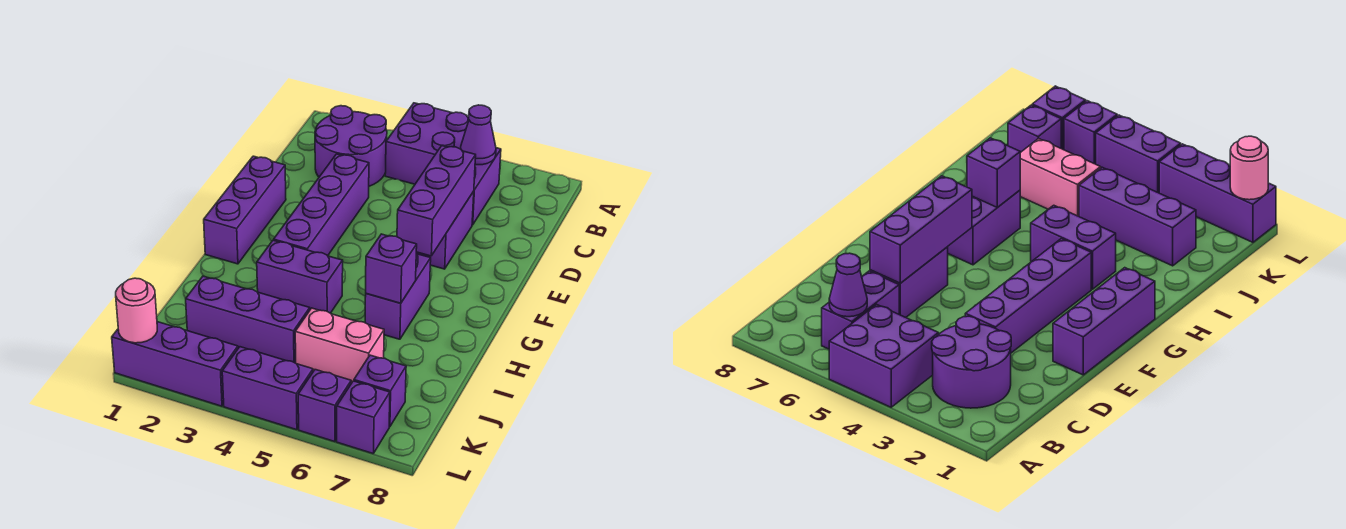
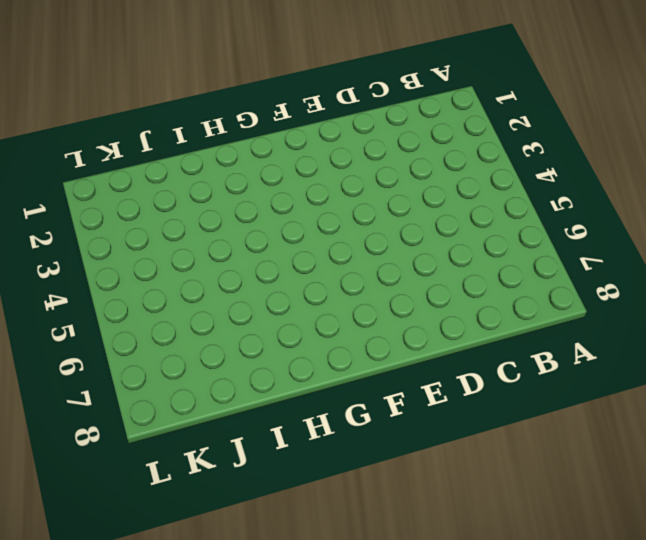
none -> purple brick A4:B5 level 1
none -> purple round brick B2:C3 level 1
none -> purple brick B6:C6 level 1

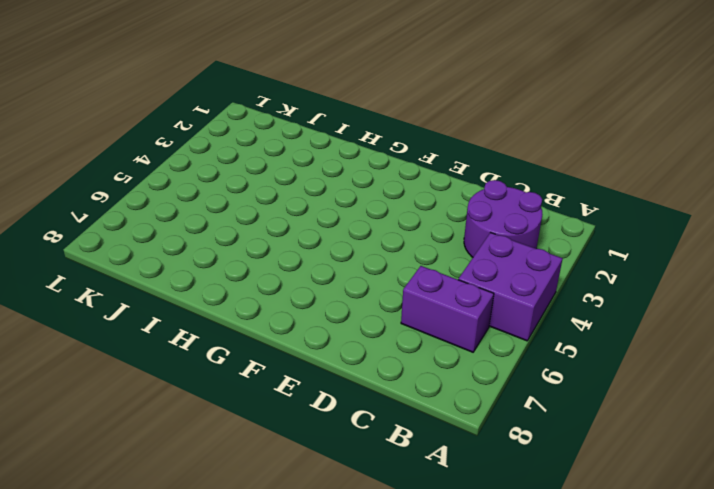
none -> purple brick D3:G3 level 1
none -> purple brick D6:E6 level 1
none -> purple brick E1:G1 level 1

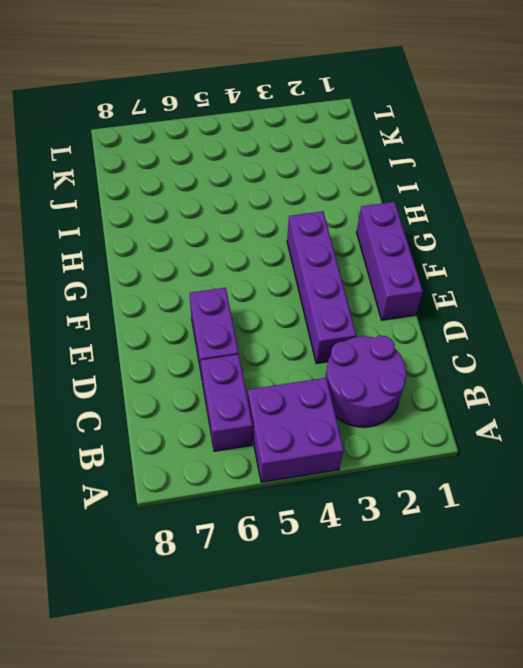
none -> purple brick G6:H6 level 1
none -> purple brick H3:H4 level 1
none -> purple brick J2:J4 level 1

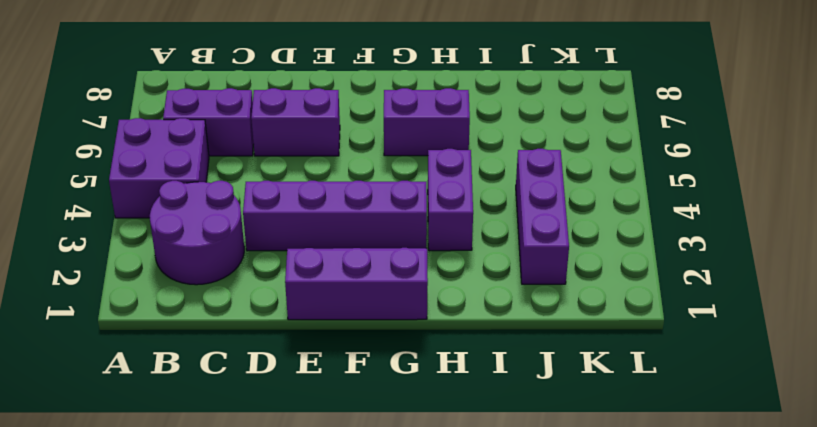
none -> pink brick J5:J6 level 1
none -> purple brick K7 level 1
none -> purple brick L1:L3 level 1

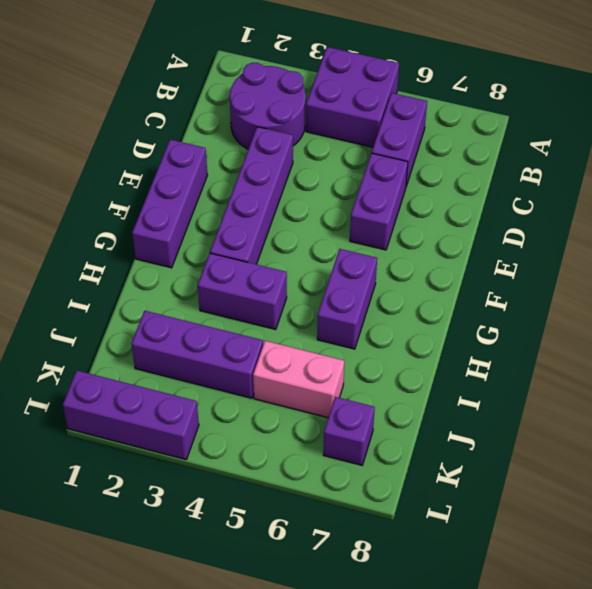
none -> purple brick L4:L5 level 1
none -> purple brick L6 level 1
none -> purple brick L7 level 1

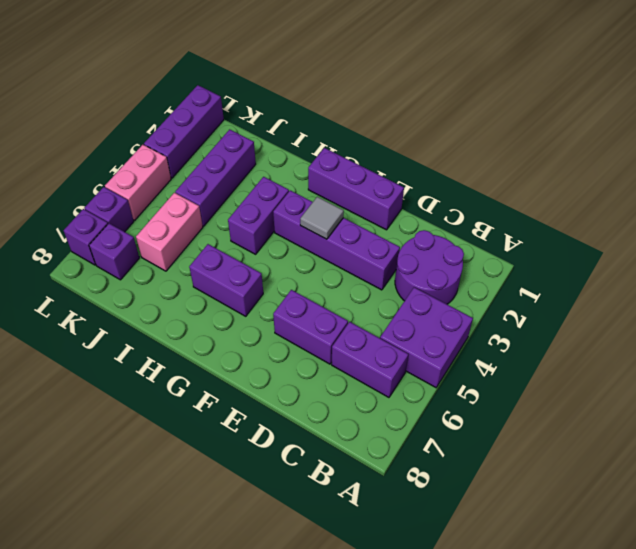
grey tile F3 level 2 -> none
pink brick L4:L5 level 1 -> purple brick L4:L5 level 1
none -> purple cone B6 level 2
none -> purple brick D6:F6 level 2
none -> purple brick H6 level 2

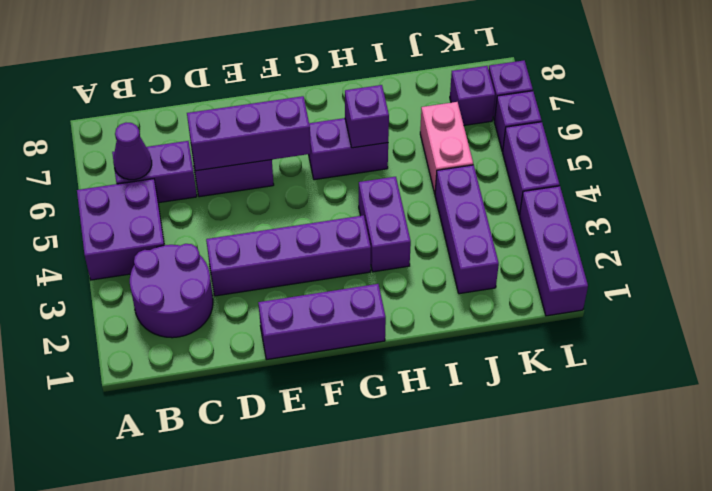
none -> pink round brick L1 level 2

